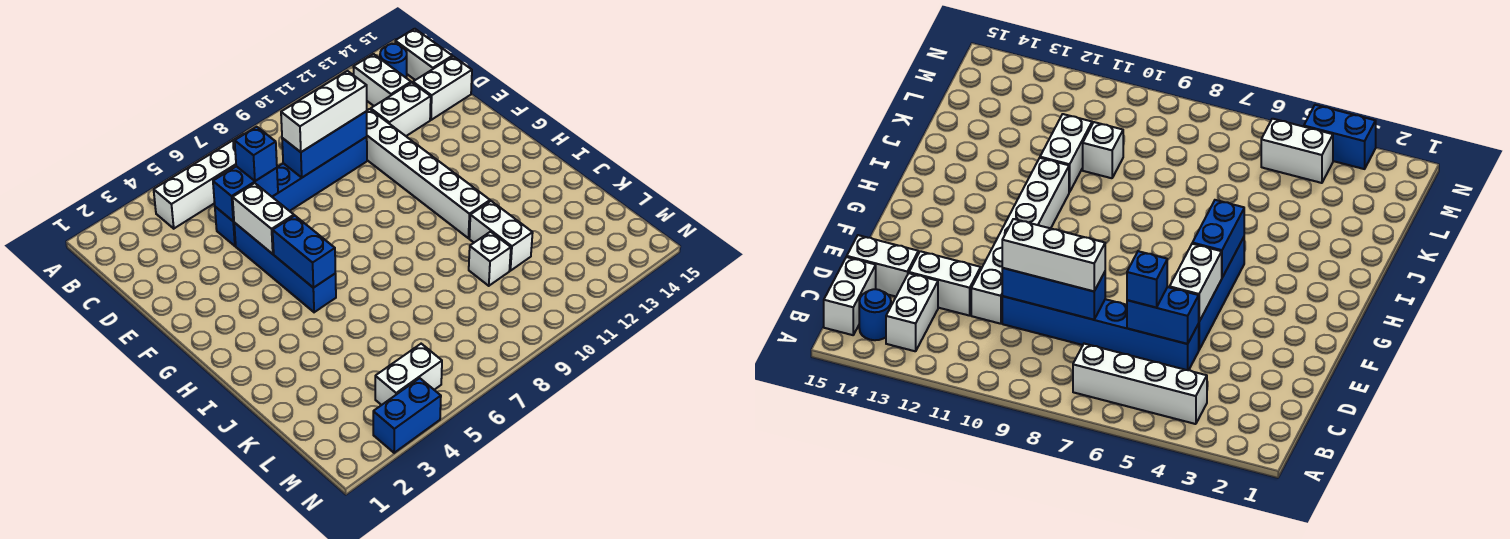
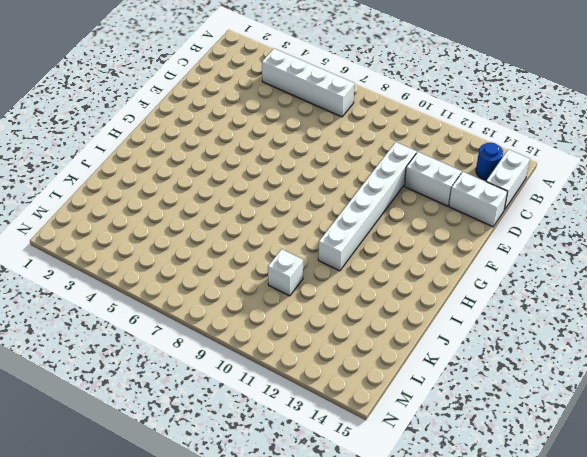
none -> white brick B13:C13 level 1
none -> blue brick D5:D10 level 1
none -> blue brick E5:H5 level 1

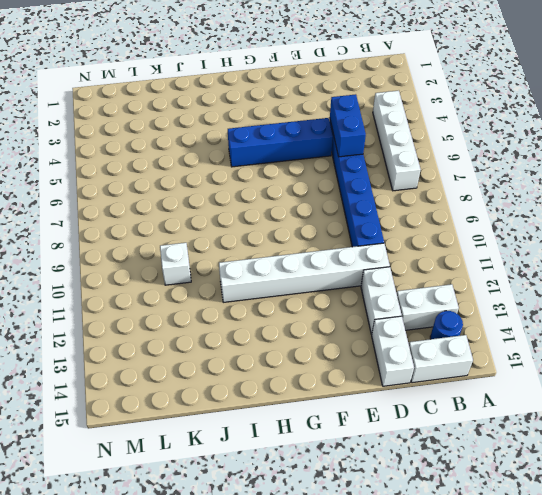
none -> white brick J11:K11 level 1
none -> white brick M4:M5 level 1
none -> blue brick N3:N4 level 1

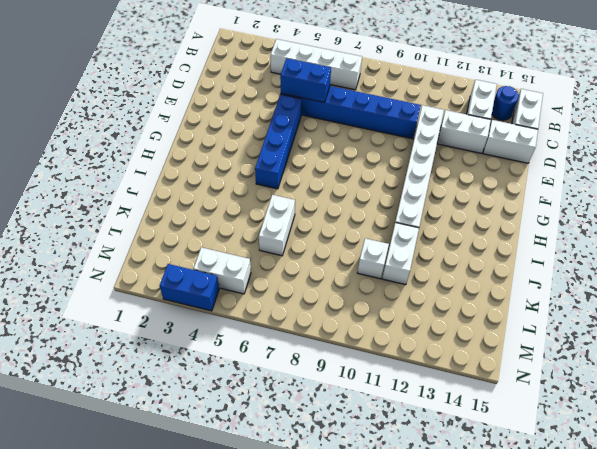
white brick J6:K6 level 1 -> white brick E5:F5 level 2
none -> blue brick D8:D10 level 2
none -> blue brick G5:H5 level 2
none -> blue brick D6 level 3

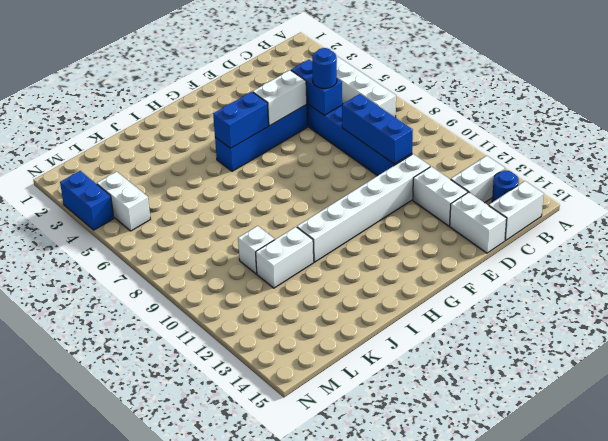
blue round brick D6 level 3 -> blue brick D6 level 3
none -> white brick D8:D10 level 3

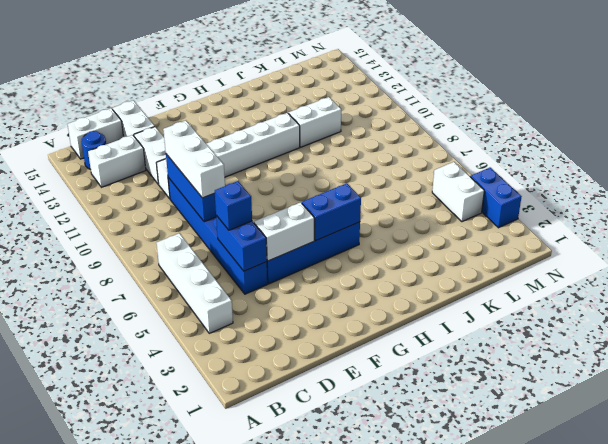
none -> white brick K10 level 1

